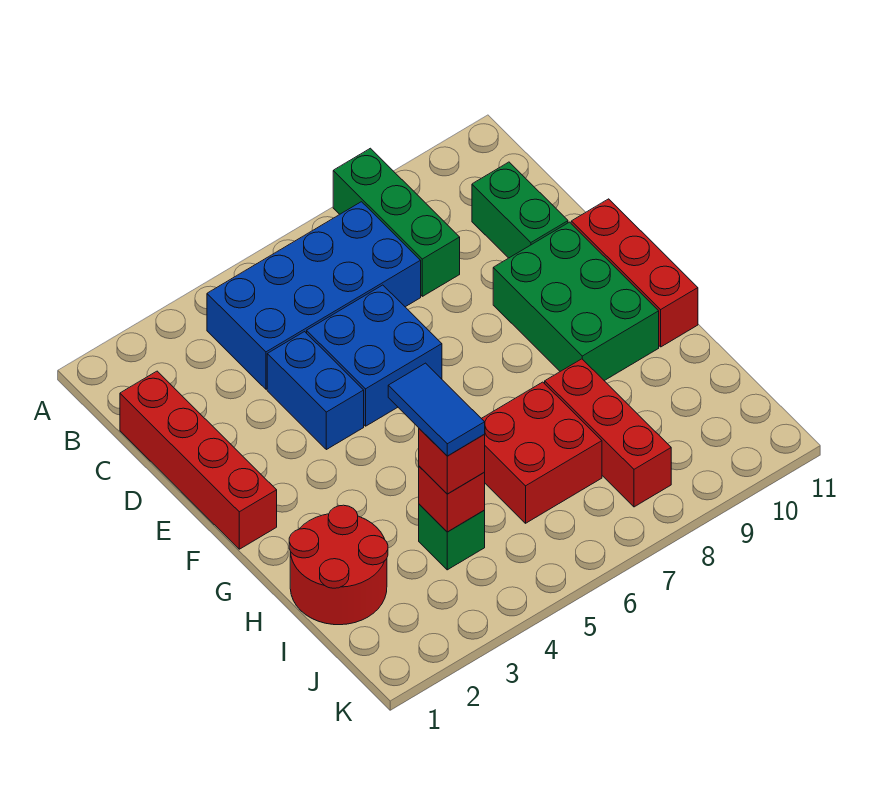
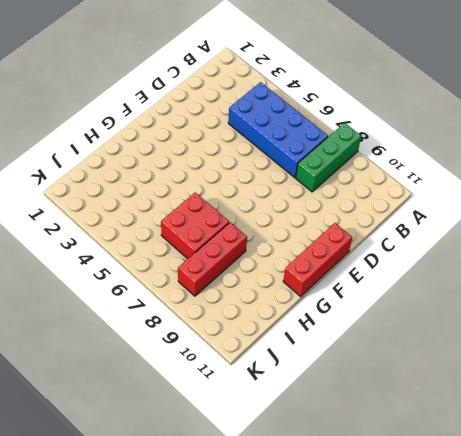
none -> red brick C1:F1 level 1
none -> green brick C10:D10 level 1
none -> blue brick D4:E4 level 1

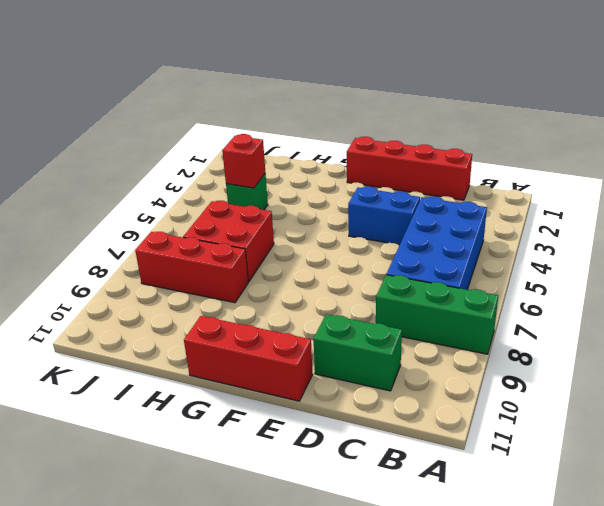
none -> blue brick D5:E6 level 1
none -> green brick E9:G10 level 1
none -> red round brick H1:I2 level 1

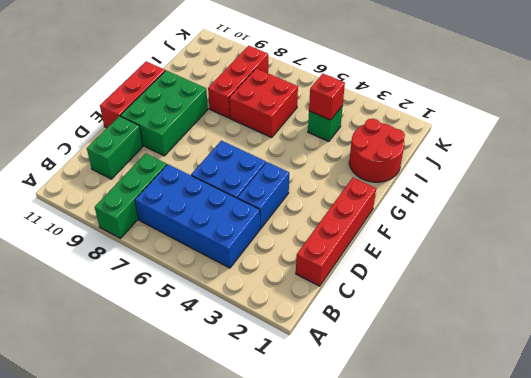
none -> red brick I4 level 3
none -> blue tile H4:I4 level 4

